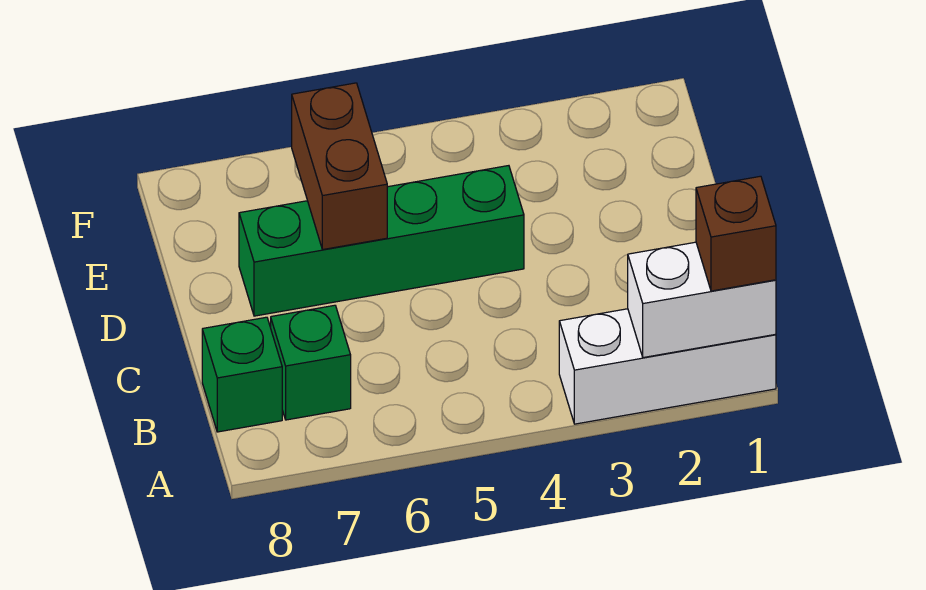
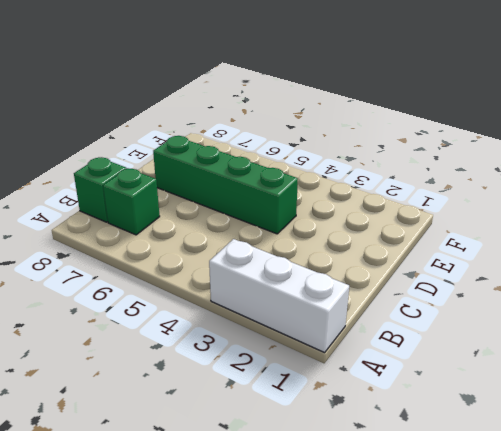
none -> white brick A1:A2 level 2
none -> brown brick D6:E6 level 2

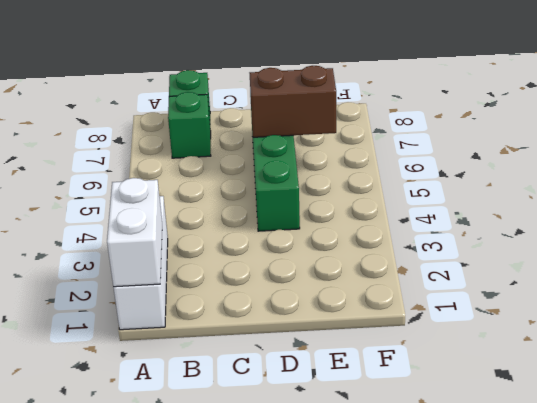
none -> brown brick A1 level 3

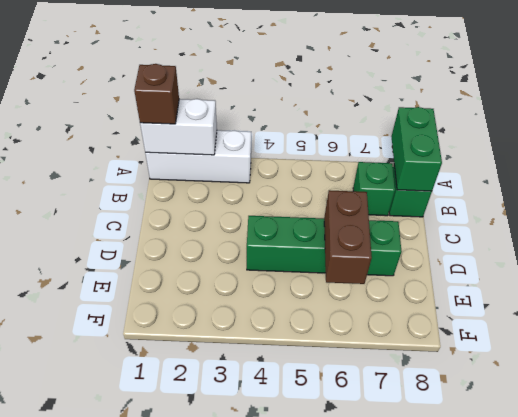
green brick A8:B8 level 2 -> none

